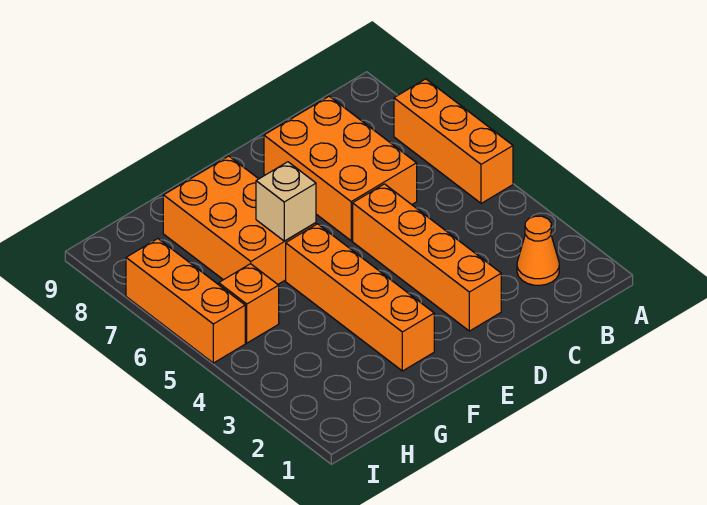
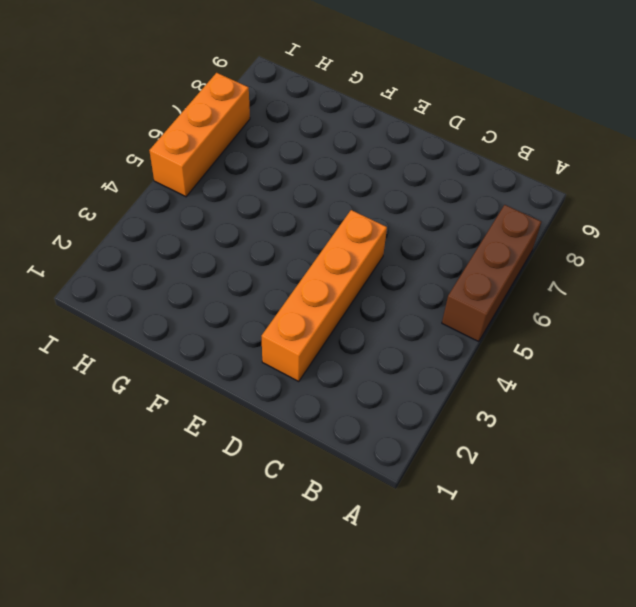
brown brick A5:A7 level 1 -> orange brick A5:A7 level 1
none -> orange cone B2 level 1
none -> orange brick C6:D8 level 1

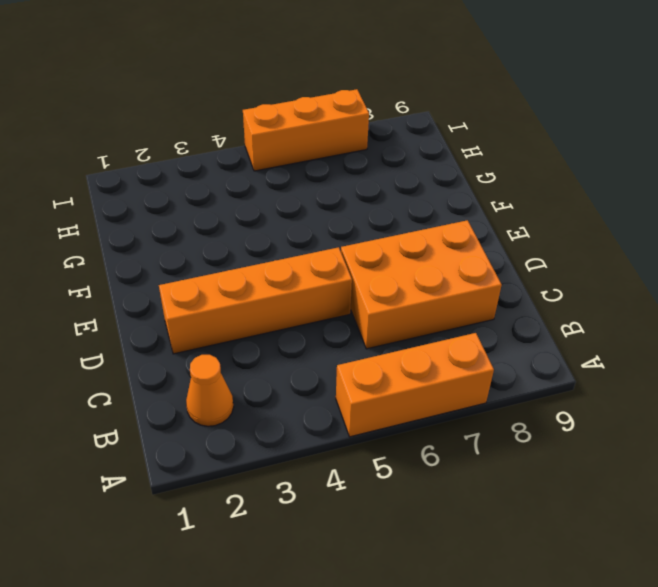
none -> orange brick F2:F5 level 1
none -> orange brick F6:G8 level 1

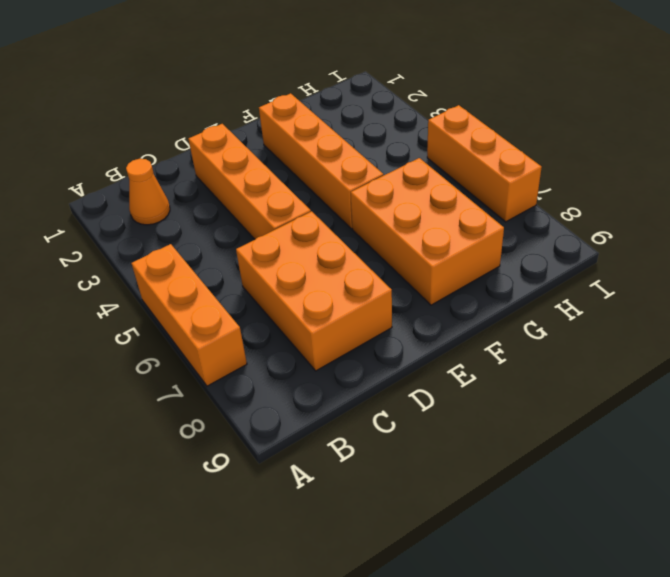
none -> orange brick H5 level 1
none -> tan brick F6 level 2

